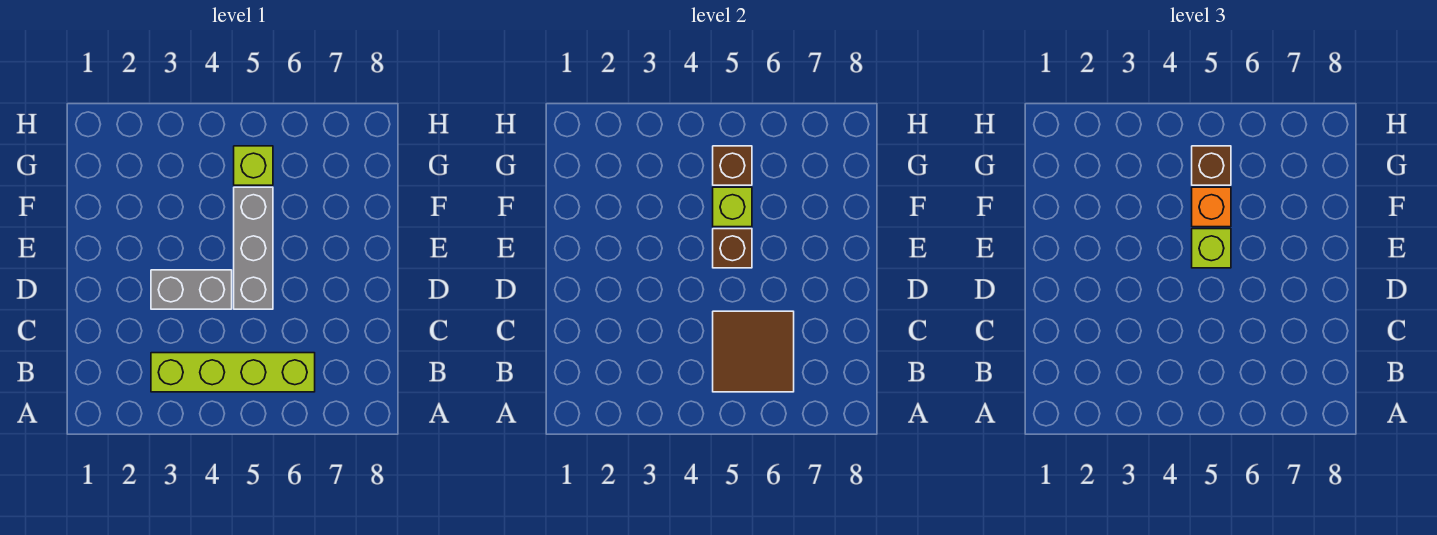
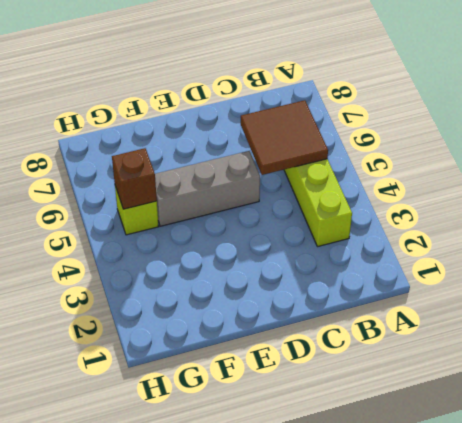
none -> grey brick D3:D4 level 1
none -> brown brick E5 level 2

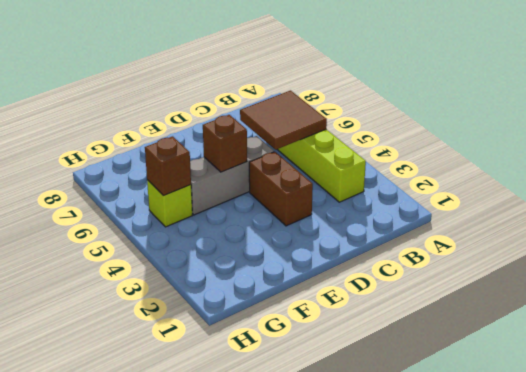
brown brick D3:D4 level 1 -> grey brick D3:D4 level 1
none -> lime brick F5 level 2
none -> lime brick E5 level 3

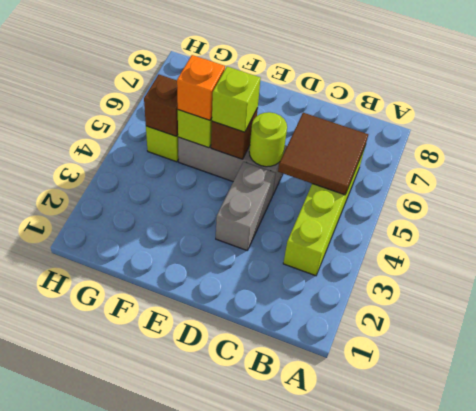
lime round brick D5 level 2 -> none
none -> brown brick G5 level 3

